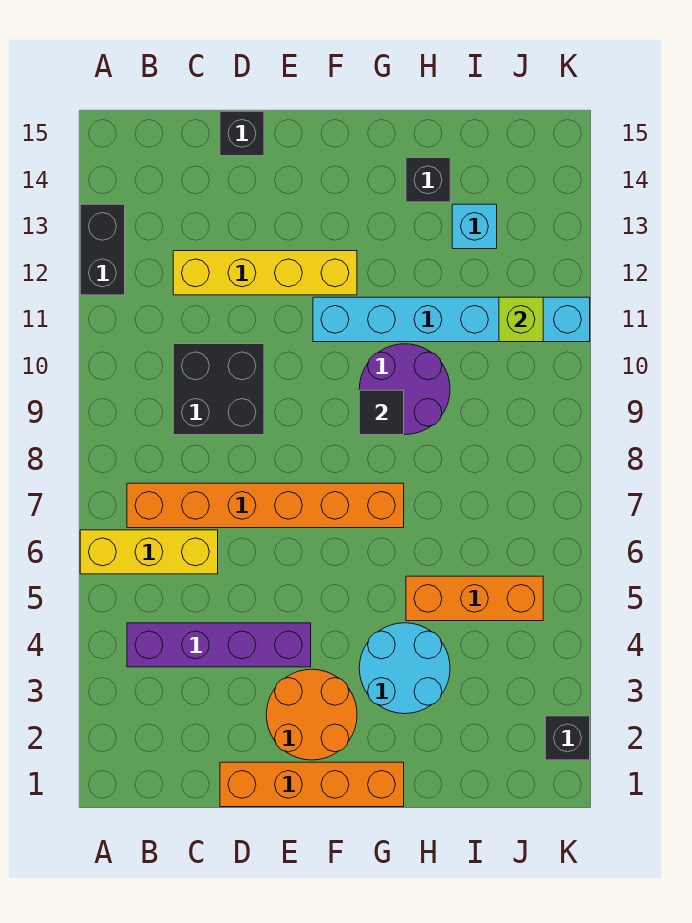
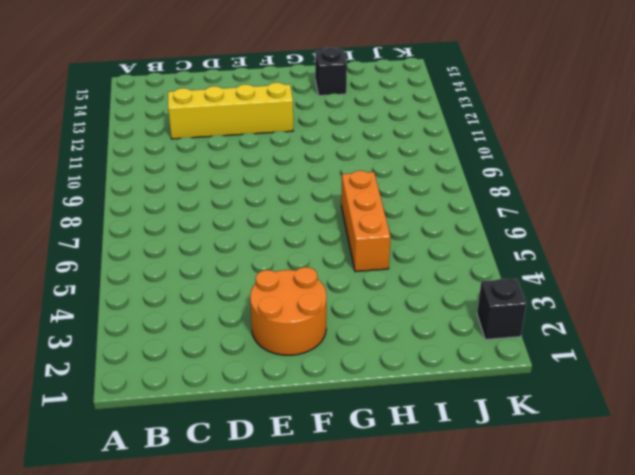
orange brick H5:H7 level 1 -> orange brick H5:J5 level 1
none -> yellow brick A6:C6 level 1
none -> black brick A12:A13 level 1
none -> purple brick B4:E4 level 1

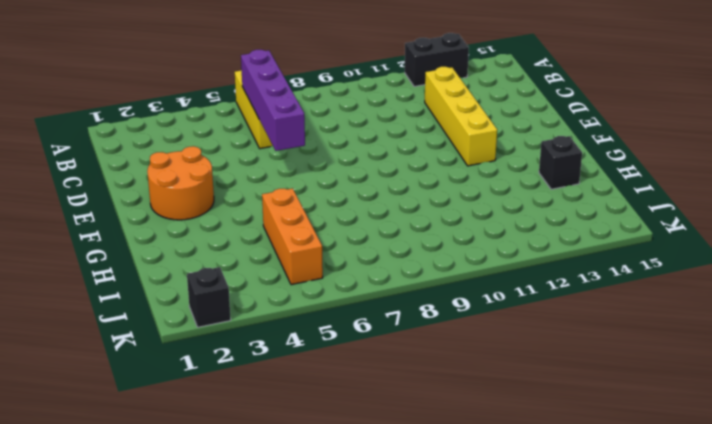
purple brick B6:E6 level 2 -> purple brick B4:E4 level 1
none -> orange brick B7:G7 level 1
none -> black brick C9:D10 level 1
none -> orange brick D1:G1 level 1

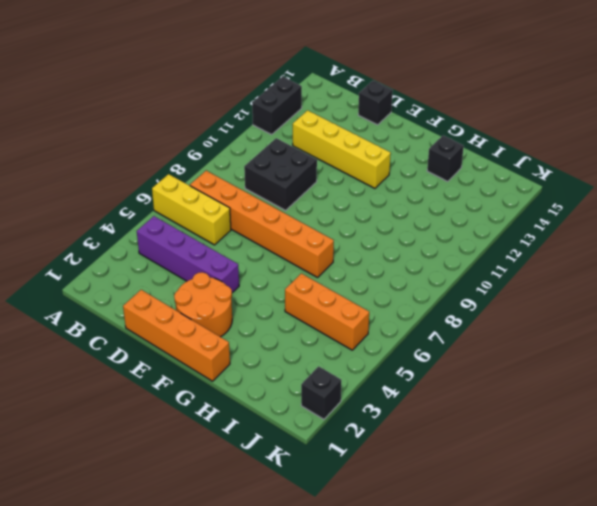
none -> cyan brick F11:K11 level 1
none -> cyan round brick G3:H4 level 1
none -> purple round brick G9:H10 level 1

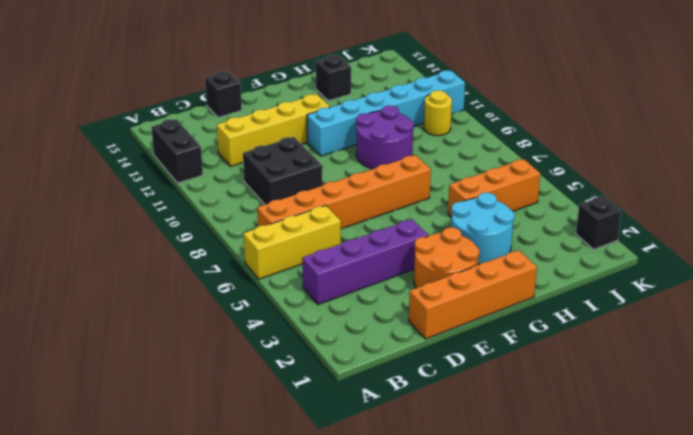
yellow round brick J10 level 1 -> none
none -> cyan brick I13 level 1
none -> black tile G9 level 2
none -> lime brick J11 level 2

